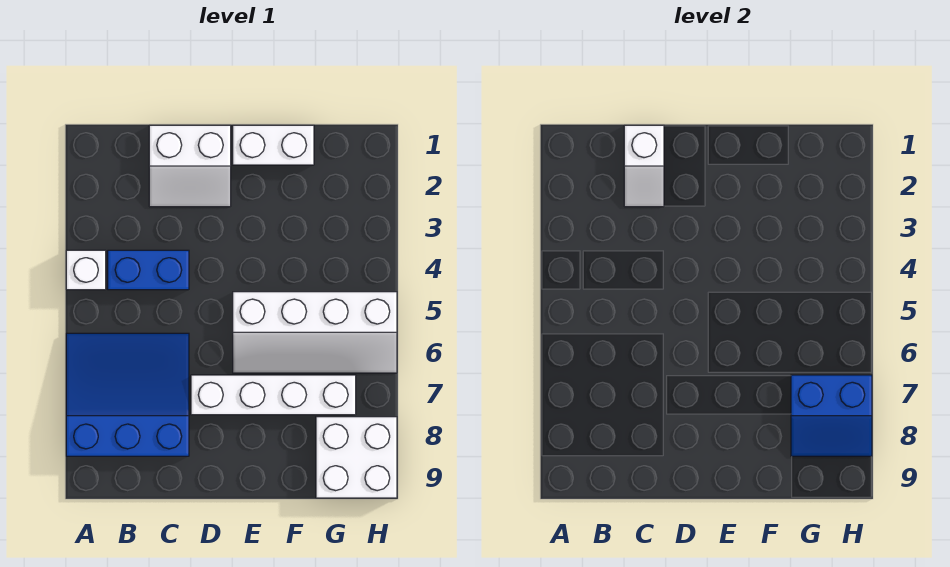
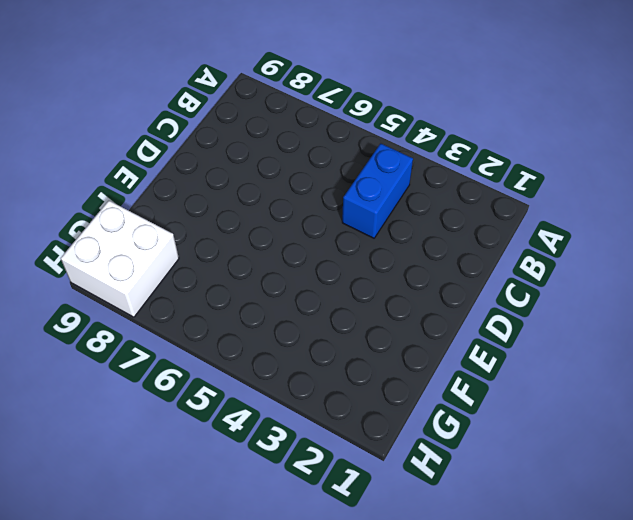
none -> white brick A4 level 1
none -> blue slope A6:C8 level 1 top 8

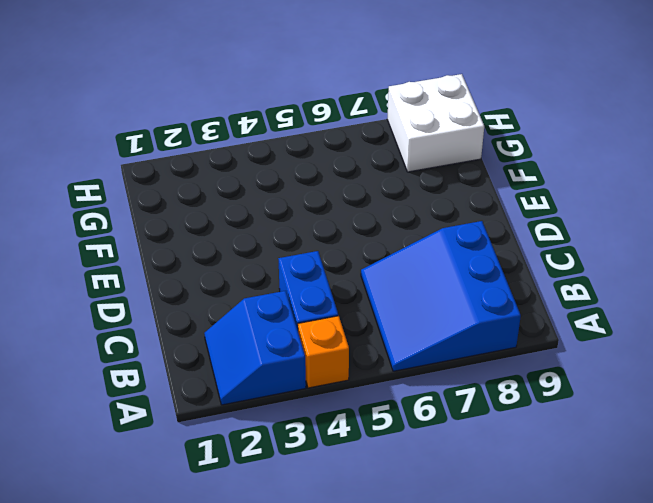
blue slope A2:B3 level 1 top 3 -> blue slope G7:H8 level 2 top 7
orange brick A4 level 1 -> white brick A4 level 1
none -> white slope C1:D2 level 1 top 1
none -> white brick D7:G7 level 1

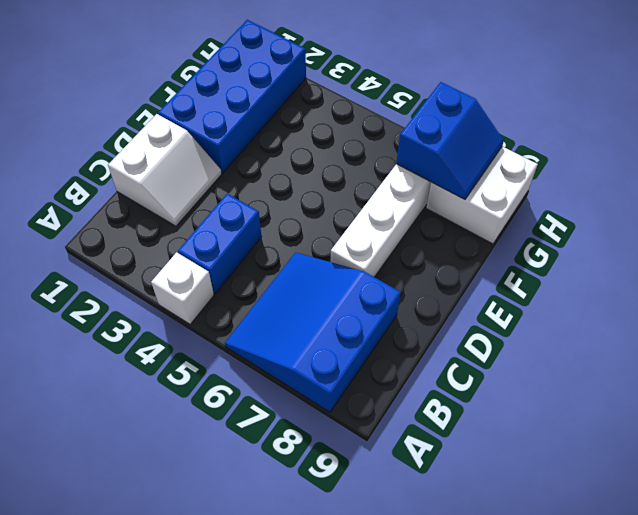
blue brick E1:H2 level 1 -> white brick E1:F1 level 1
none -> white slope E5:H6 level 1 top 5
none -> white slope C1:C2 level 2 top 1

